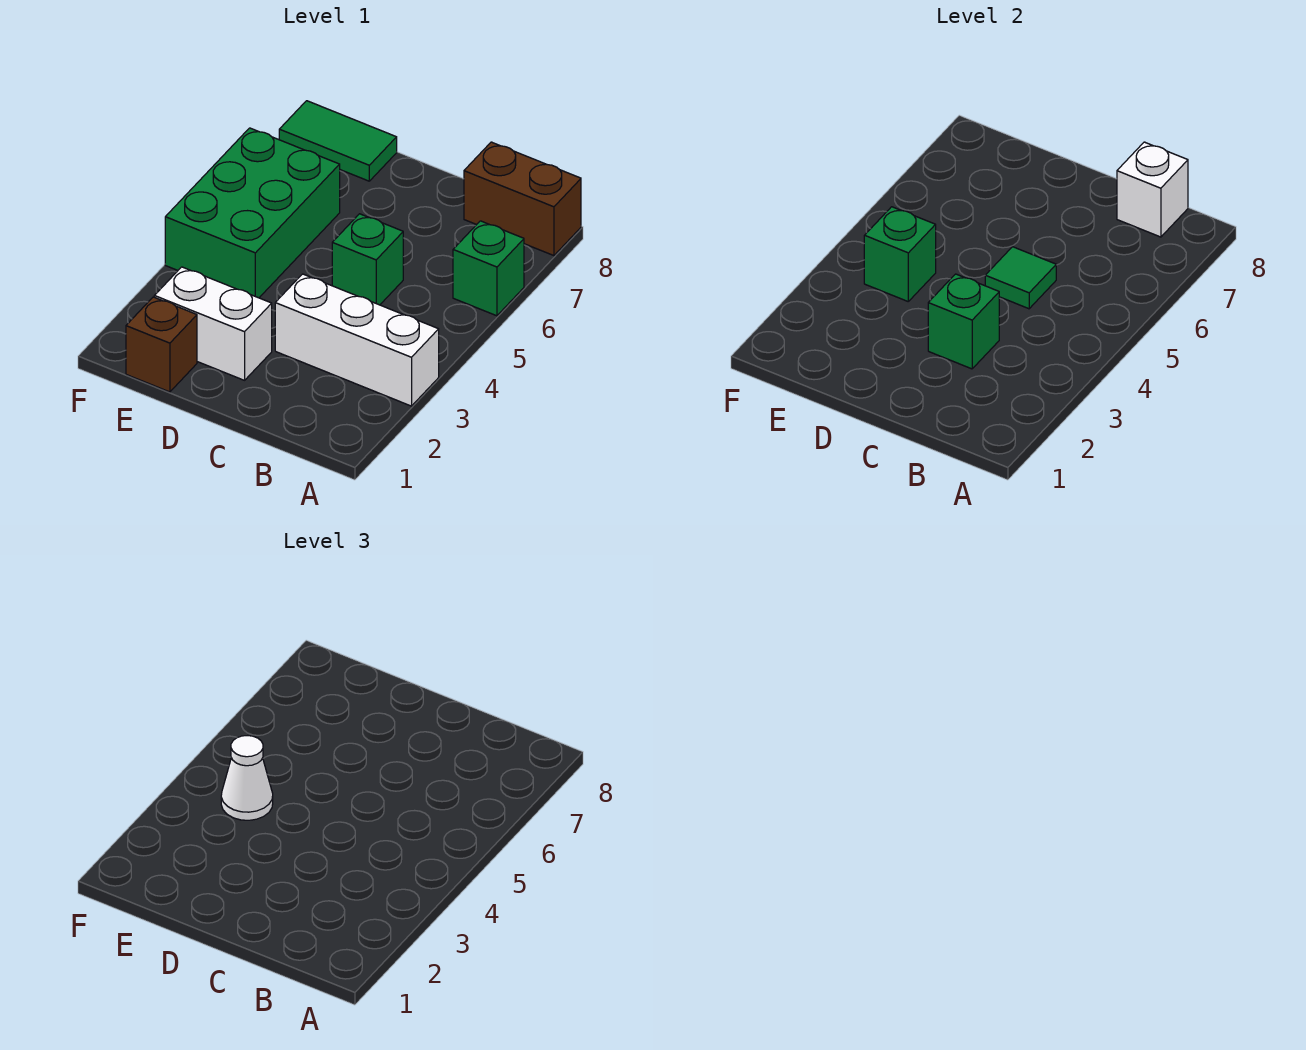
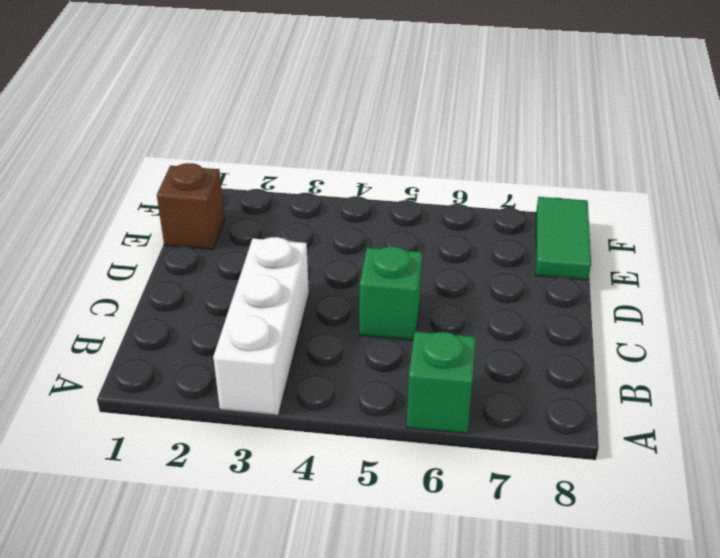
none -> brown brick A8:B8 level 1
none -> white brick D2:E2 level 1
none -> green brick E4:F6 level 1

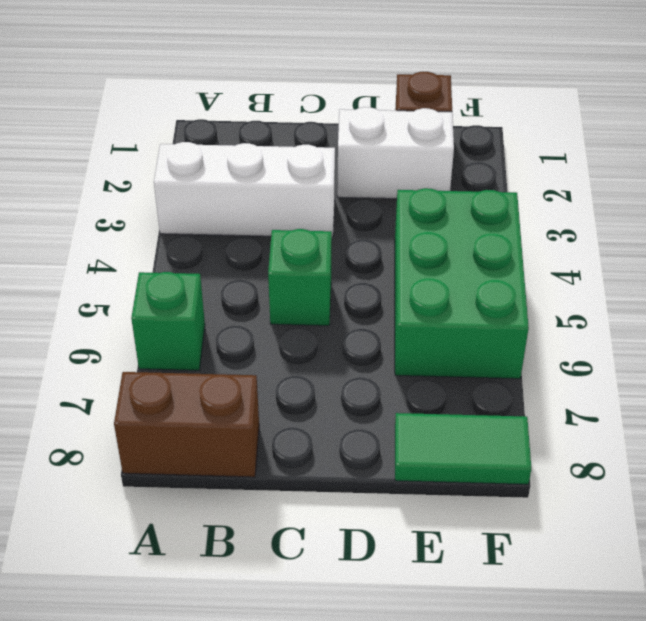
none -> white brick B8 level 2
none -> green brick C3 level 2
none -> green tile C5 level 2

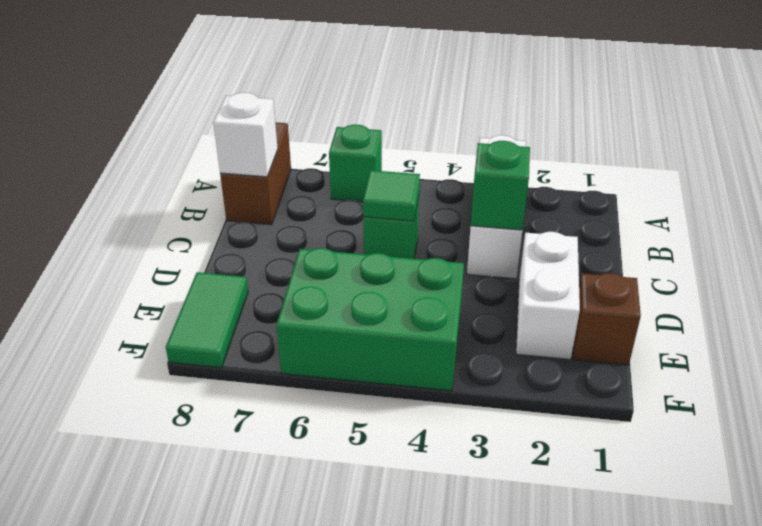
none -> green brick E4 level 2
none -> white cone E4 level 3

